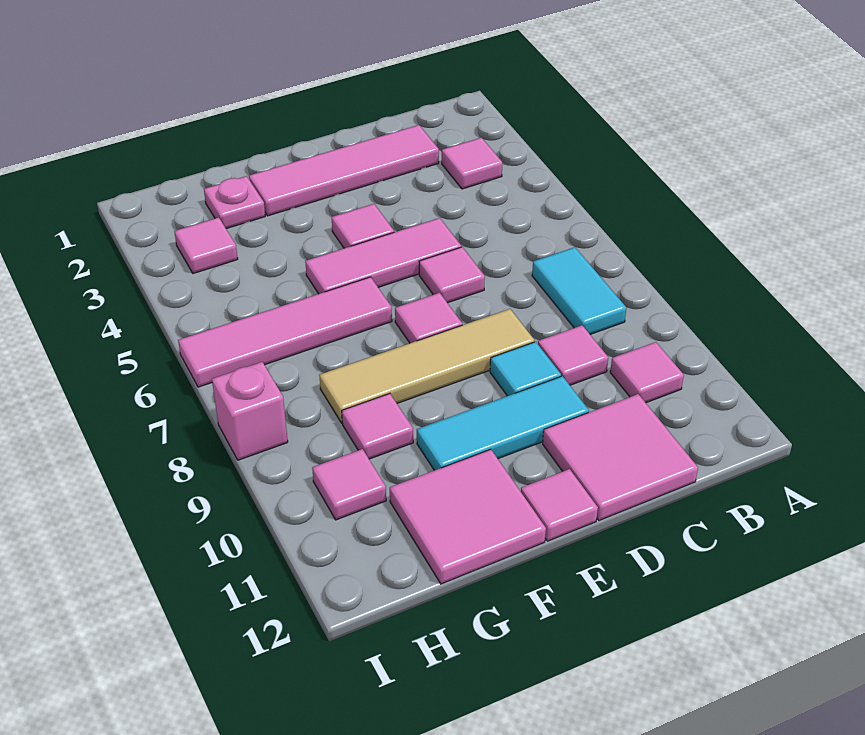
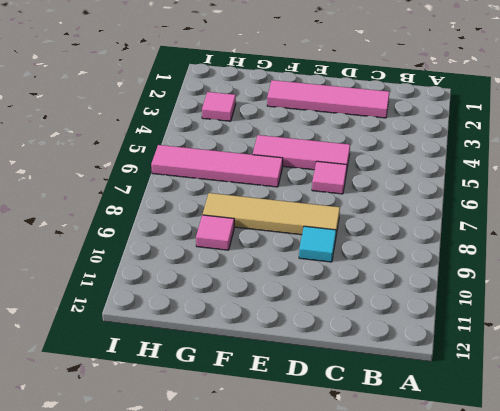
none -> pink tile B3 level 1
none -> cyan tile B7:B8 level 1
none -> pink tile B10 level 1

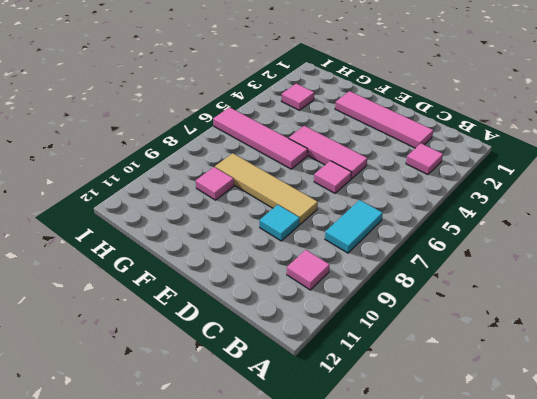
none -> pink tile C9 level 1
none -> pink tile C11:D12 level 1
none -> cyan tile D10:F10 level 1

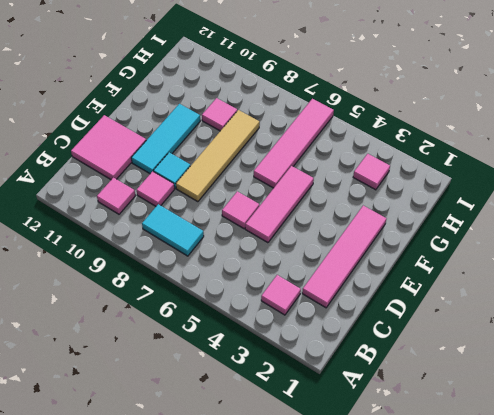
none -> pink tile E4 level 1
none -> pink tile E7 level 1
none -> pink tile E12 level 1

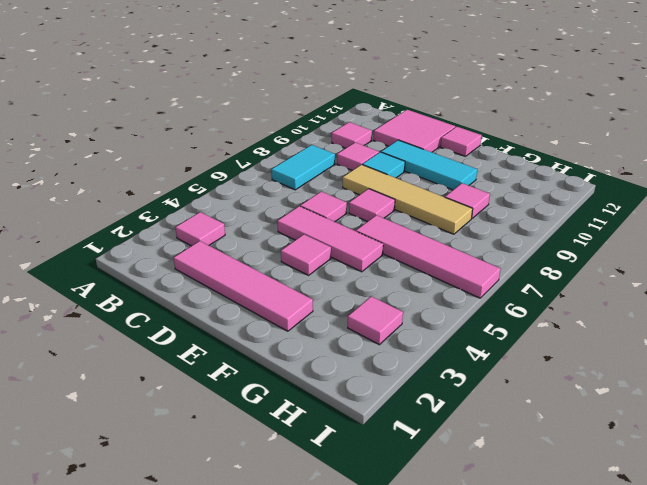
none -> pink tile F11:G12 level 1
none -> pink plate G2 level 1
none -> pink tile H10 level 1

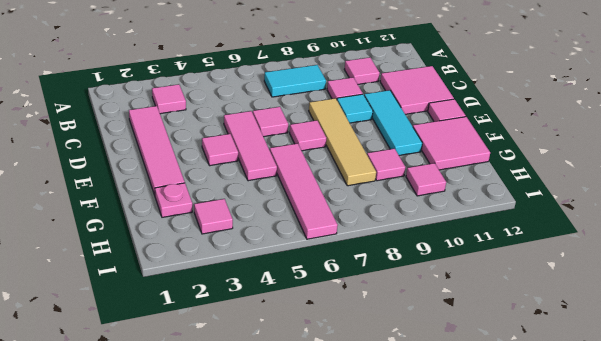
none -> pink brick I8 level 1

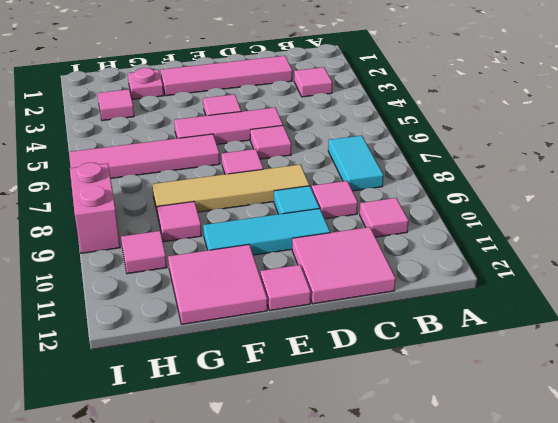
pink brick I8:I9 level 1 -> pink brick I8 level 1

